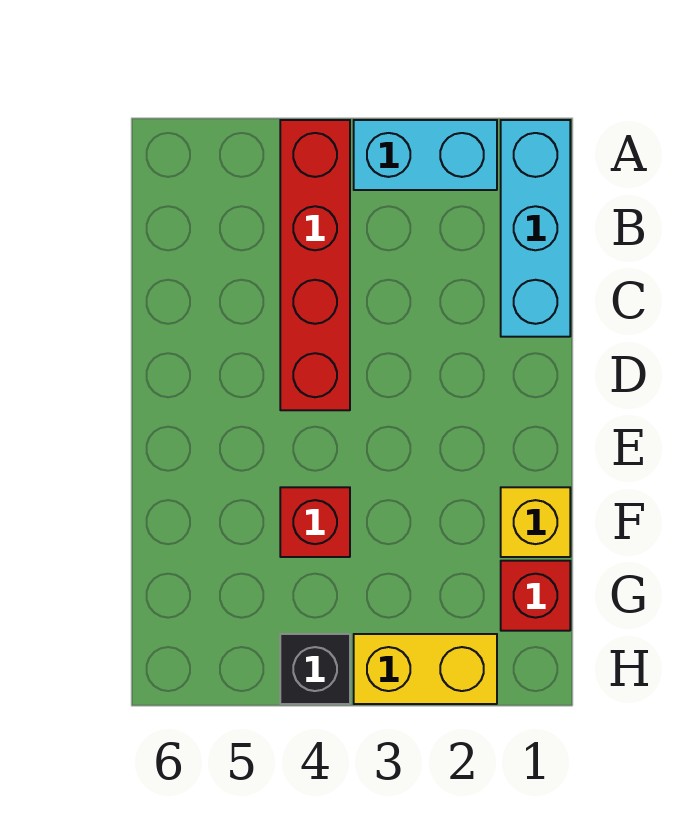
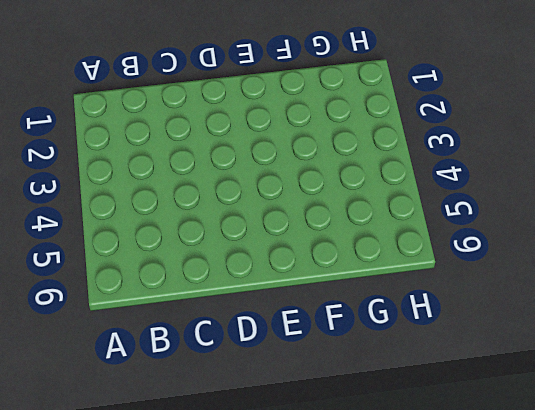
none -> cyan brick A1:C1 level 1
none -> cyan brick A2:A3 level 1

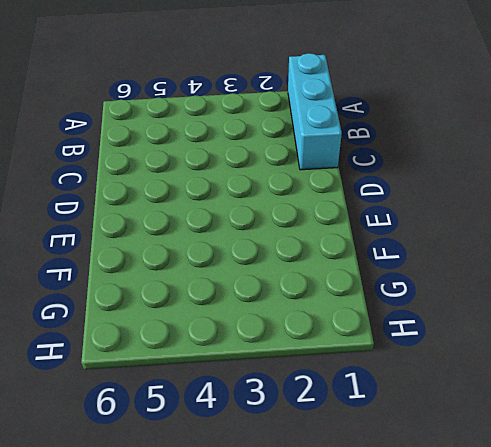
none -> cyan brick A2:A3 level 1
none -> red brick A4:D4 level 1

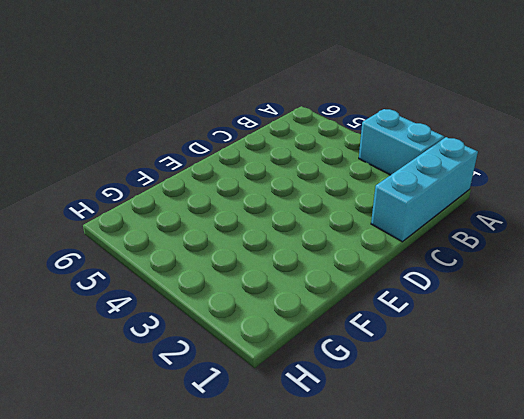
none -> red brick A4:D4 level 1
none -> yellow brick F1 level 1

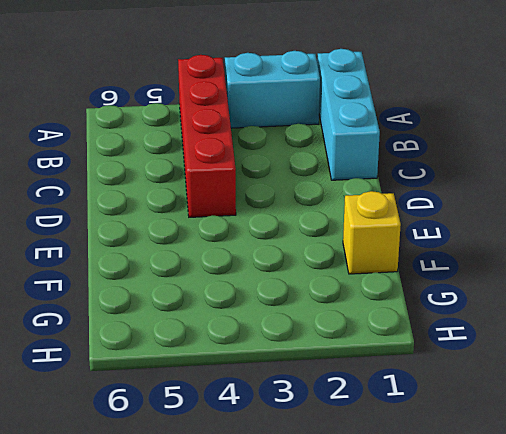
none -> red brick F4 level 1
none -> red brick G1 level 1

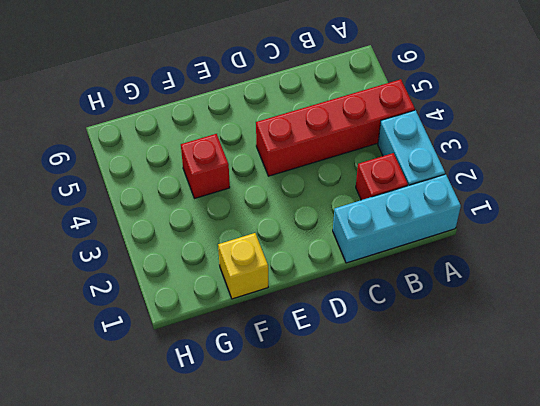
red brick B2 level 1 -> red brick G1 level 1
none -> yellow brick H2:H3 level 1
none -> black brick H4 level 1

